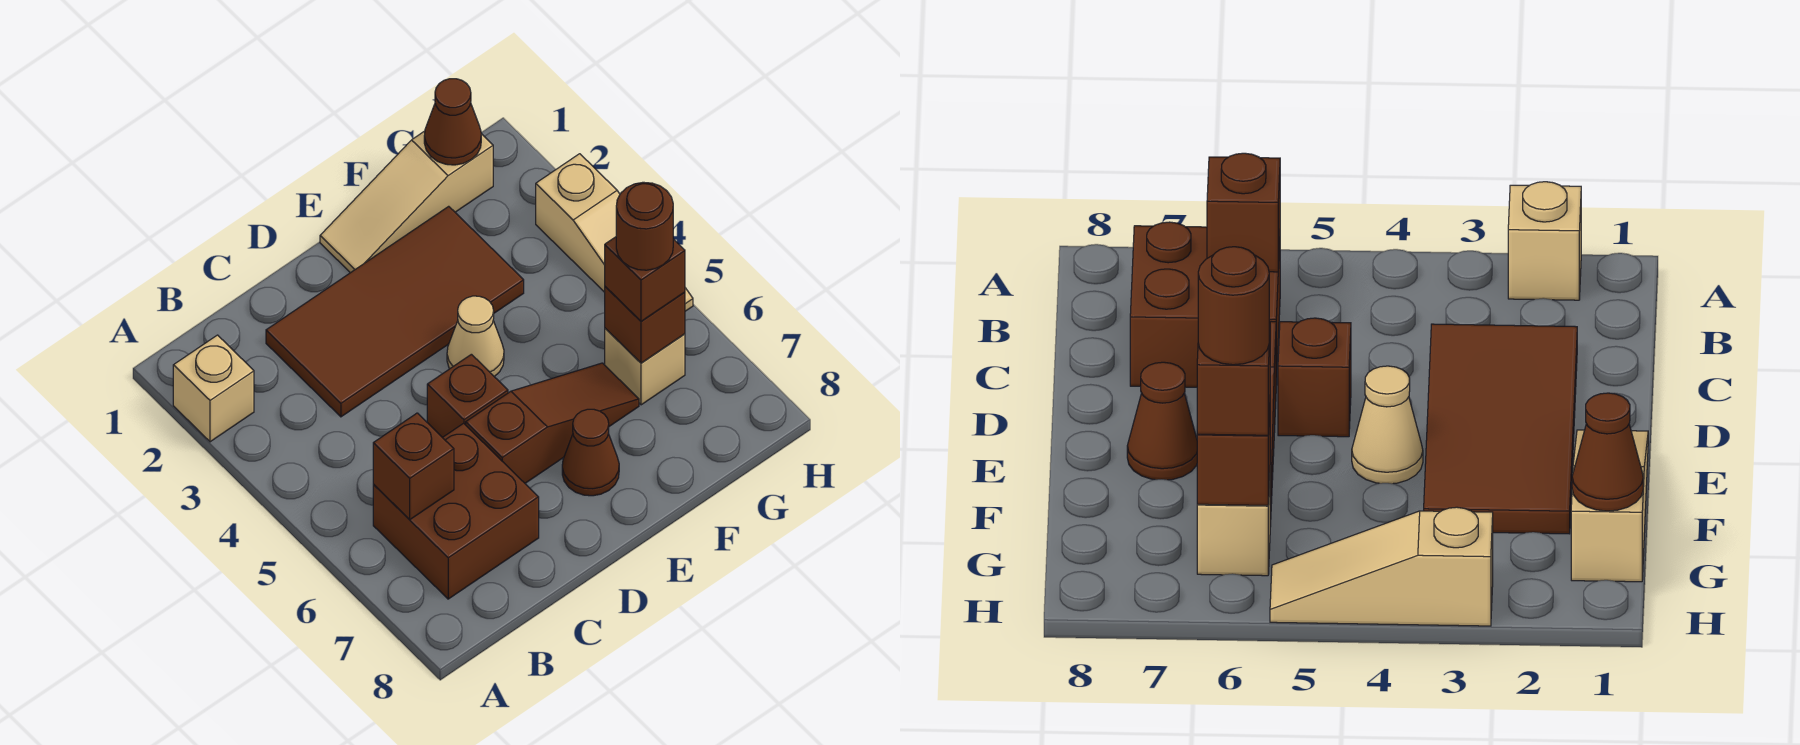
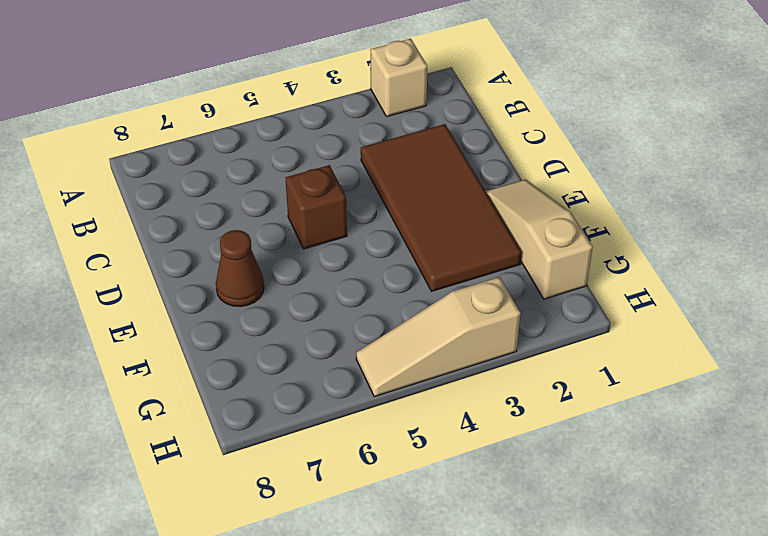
none -> brown brick B6:C7 level 1
none -> brown slope D6:F6 level 1 top D
none -> tan cone E4 level 1

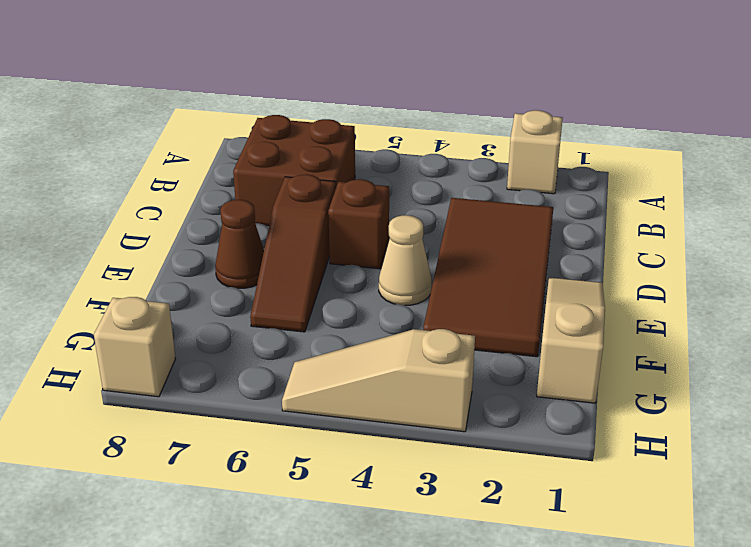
tan brick H8 level 1 -> tan brick G6 level 1
none -> brown brick B6 level 2
none -> brown cone G1 level 2
none -> brown brick G6 level 2

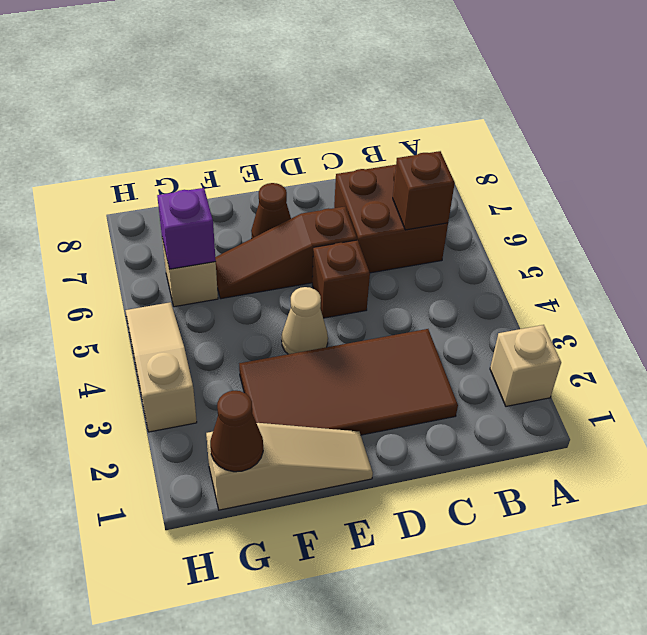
purple brick G6 level 2 -> brown brick G6 level 2
none -> brown brick G6 level 3
none -> brown round brick G6 level 4

